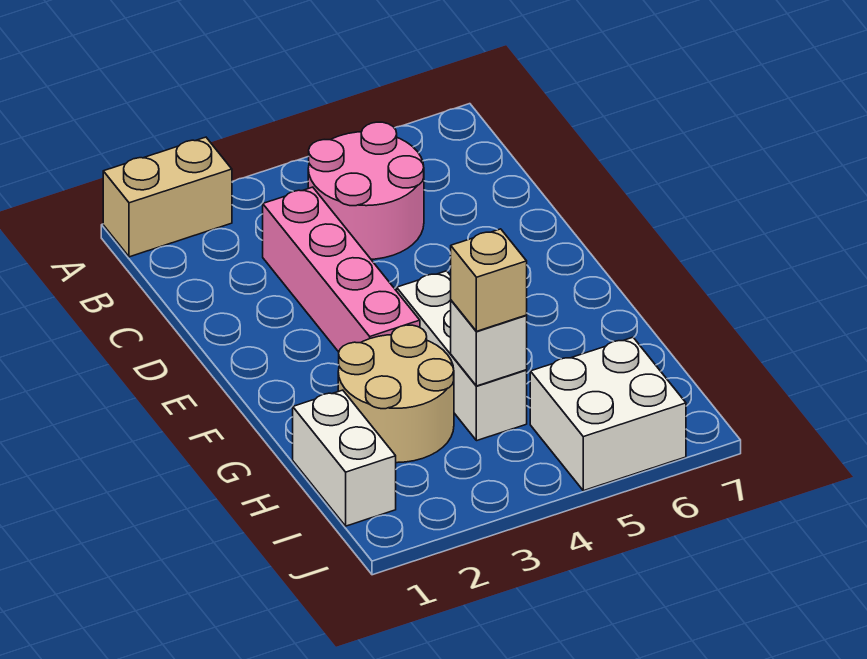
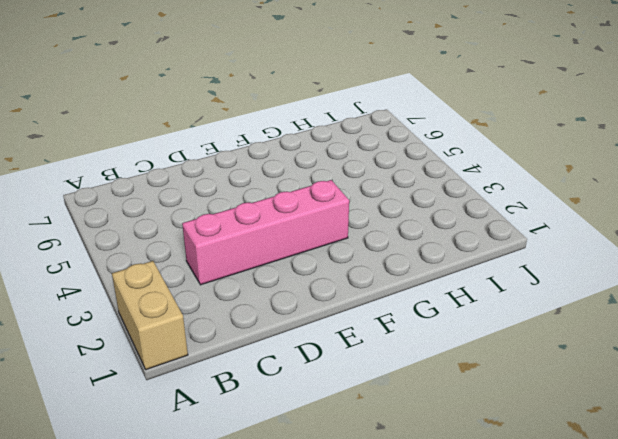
none -> pink round brick B4:C5 level 1
none -> white brick F4:H4 level 1

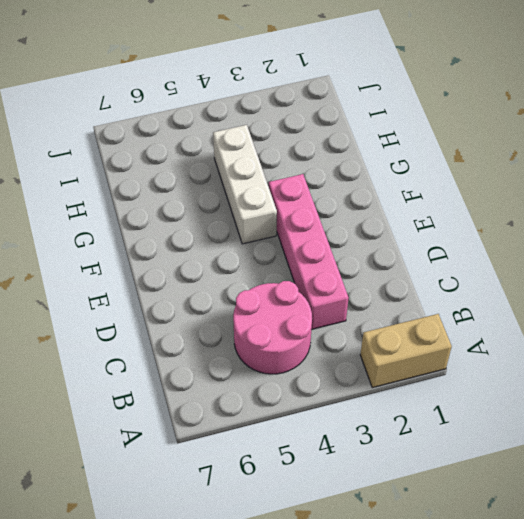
none -> tan round brick G2:H3 level 1
none -> white brick H1:I1 level 1

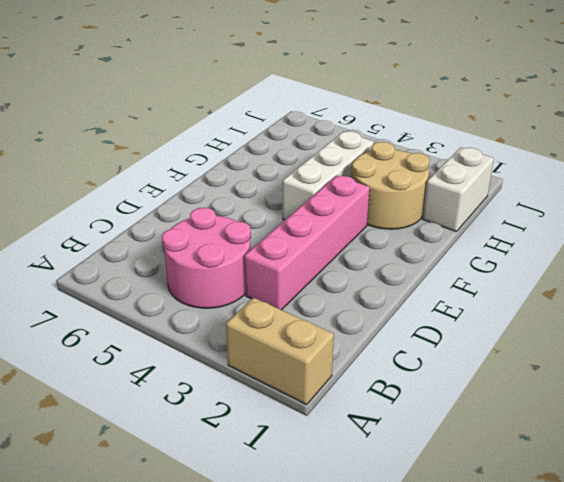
none -> white brick I5:J6 level 1
none -> white brick H4 level 2

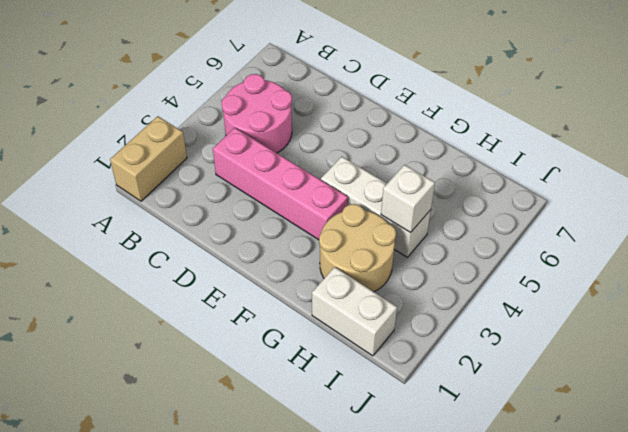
none -> white brick I5:J6 level 1
none -> tan brick H4 level 3

